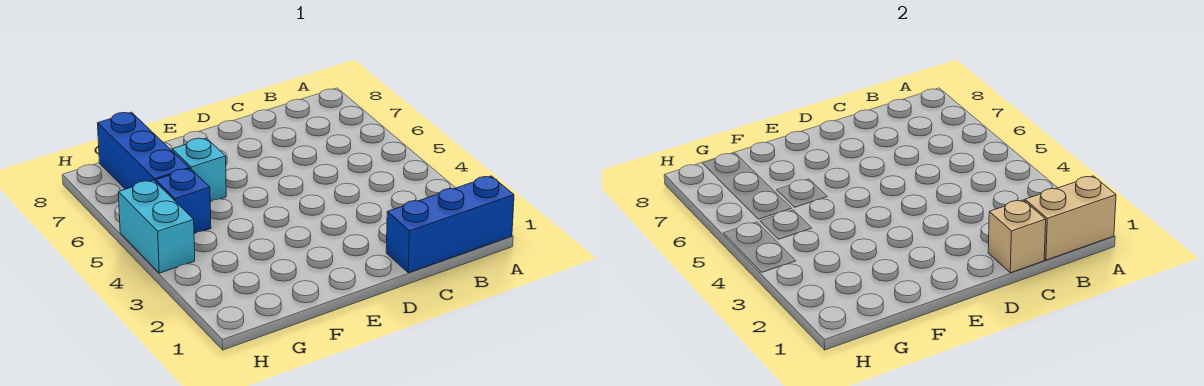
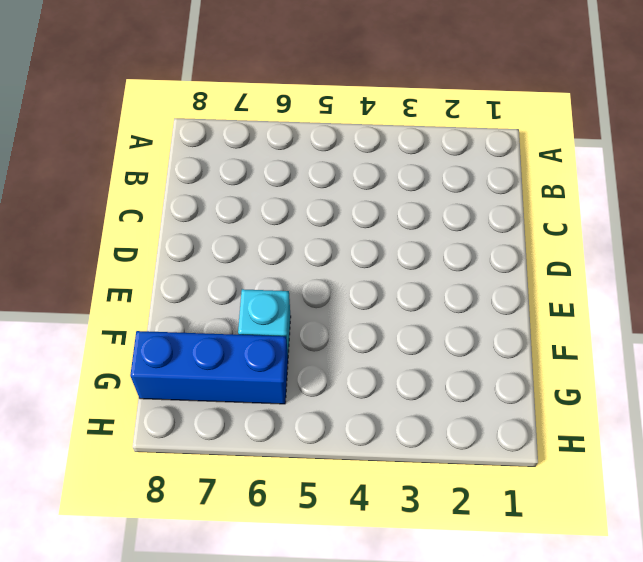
none -> blue brick A1:C1 level 1
none -> blue brick G5 level 1

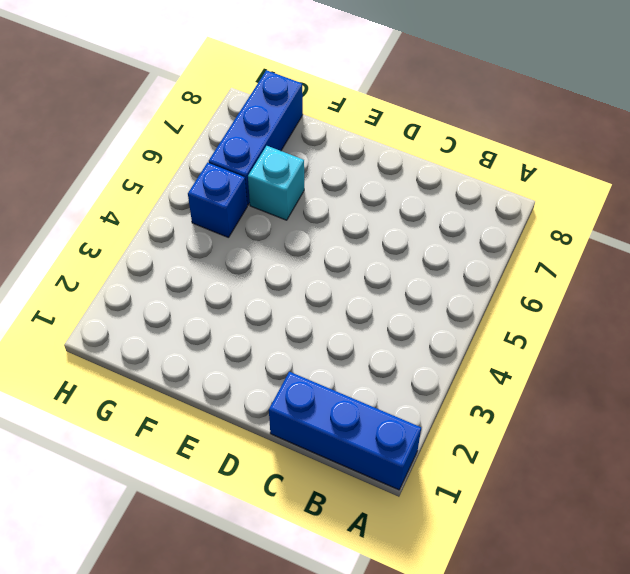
none -> cyan brick H4:H5 level 1
none -> tan brick A1:B1 level 2

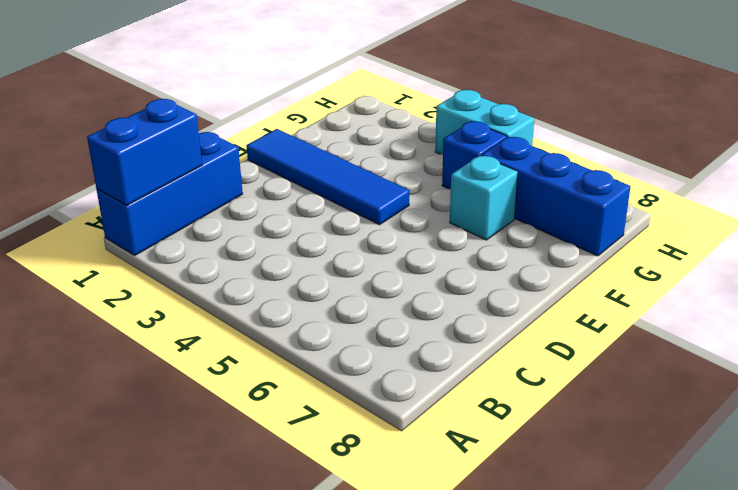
blue brick A1:B1 level 2 -> tan brick A1:B1 level 2
blue tile E1:E4 level 1 -> none
none -> tan brick C1 level 2

